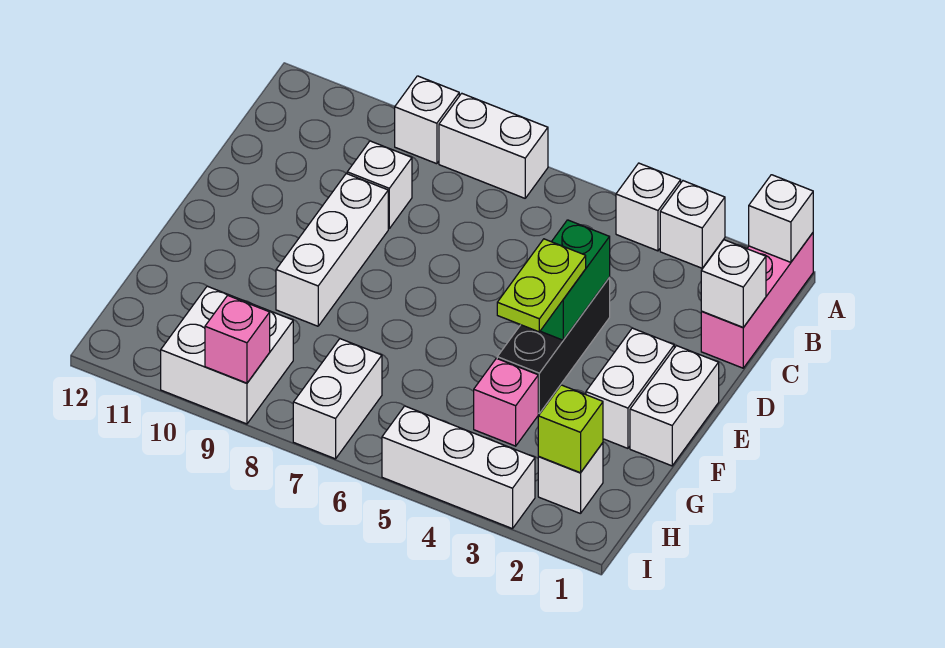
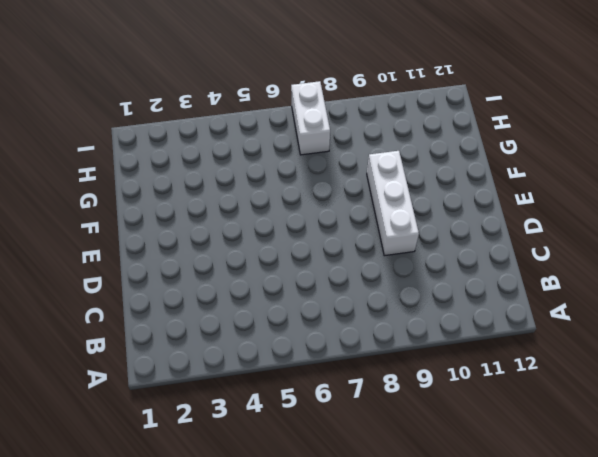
none -> pink brick A1:C1 level 1
none -> white brick A3 level 1
none -> white brick A4 level 1

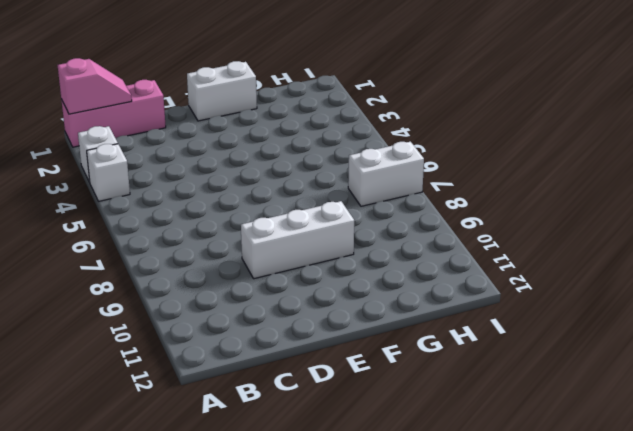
pink slope A1:B1 level 2 top A -> white brick A1 level 2
none -> white brick A7:A8 level 1
none -> white brick A9 level 1
none -> white brick C9 level 1

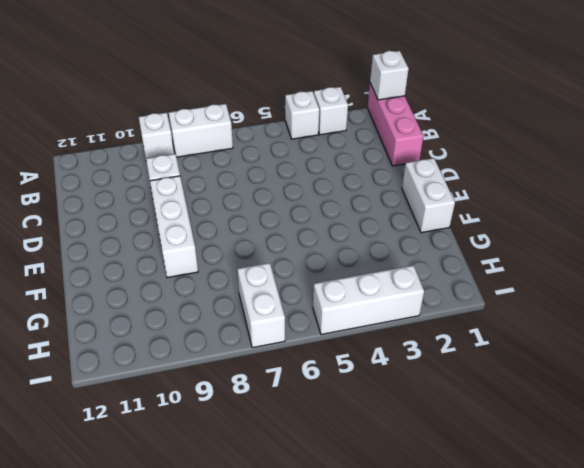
none -> black brick D4:F4 level 1
none -> white brick E2:F2 level 1
none -> pink brick G4 level 1

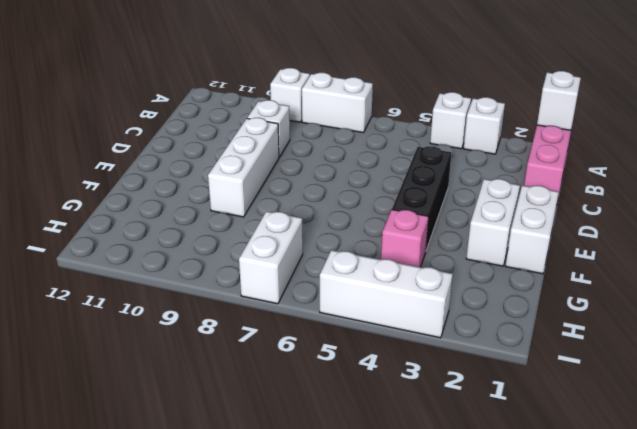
none -> white brick H2 level 1
none -> white brick H9:I10 level 1
none -> white brick C1 level 2

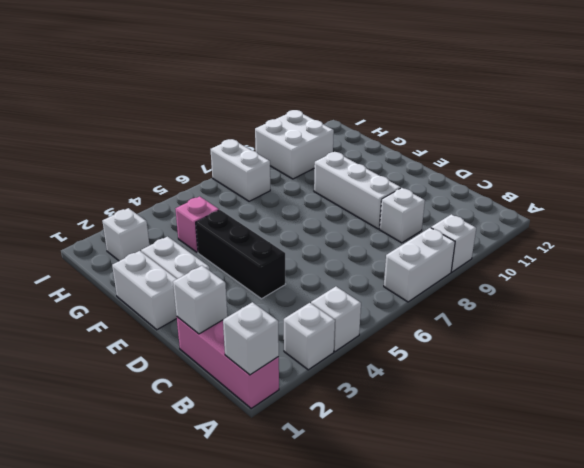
none -> white brick I3:I5 level 1
none -> green brick D4:E4 level 2
none -> lime brick H2 level 2

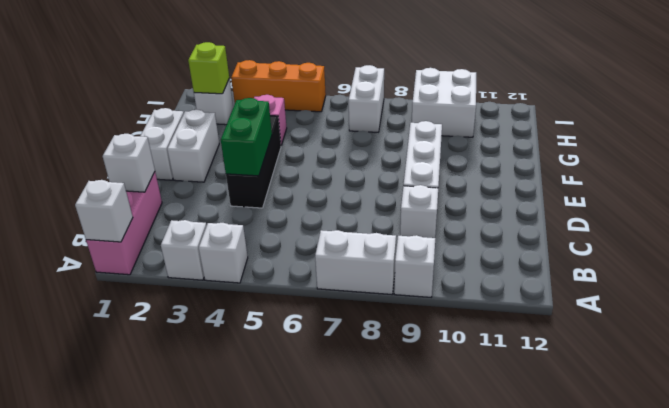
orange brick I3:I5 level 1 -> white brick I3:I5 level 1
none -> pink brick I9 level 2
none -> lime plate E4:F4 level 3

